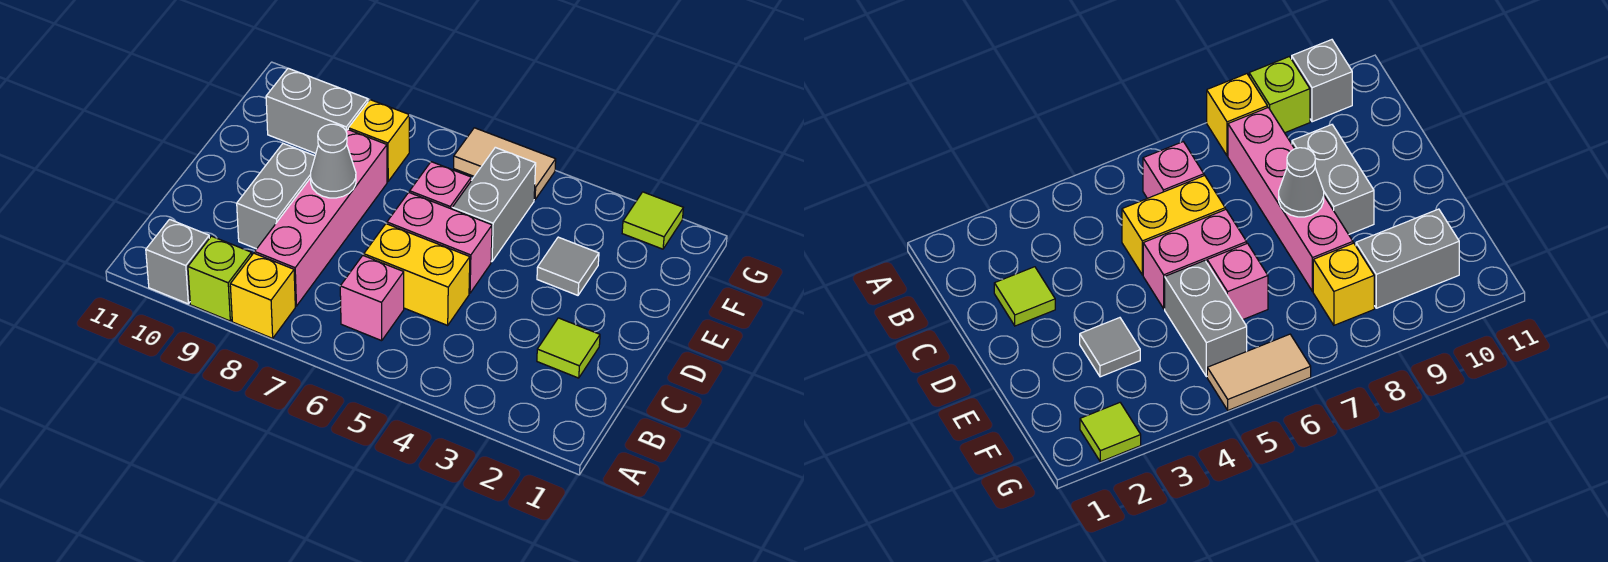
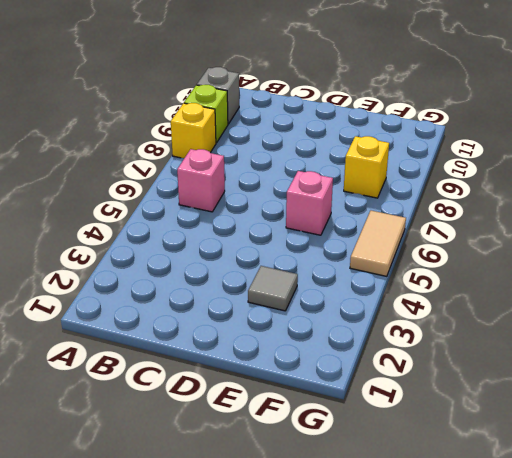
none -> pink brick B8:E8 level 1
none -> lime tile C2 level 1
none -> yellow brick C5:C6 level 1

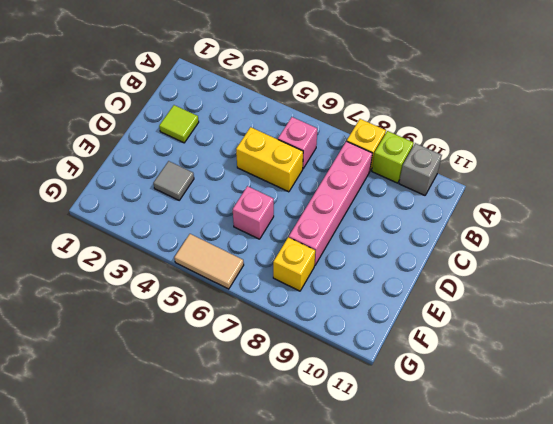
none -> grey brick C9:D9 level 1
none -> pink brick D5:D6 level 1
none -> grey brick E5:F5 level 1

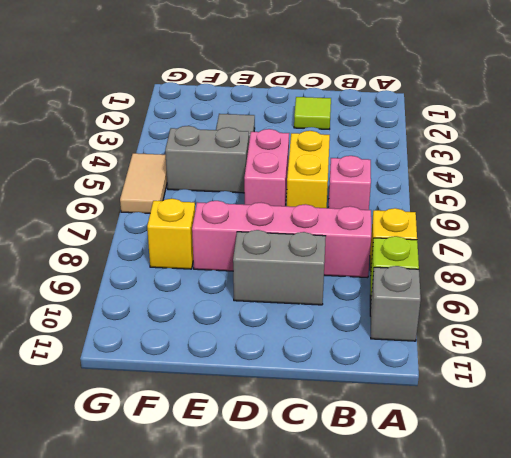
none -> pink brick E6 level 1
none -> grey brick F9:F10 level 1
none -> lime tile G2 level 1

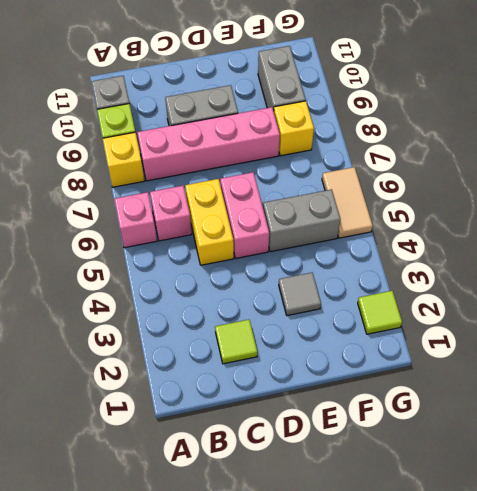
pink brick A6 level 1 -> pink brick E6 level 1
none -> grey cone D8 level 2

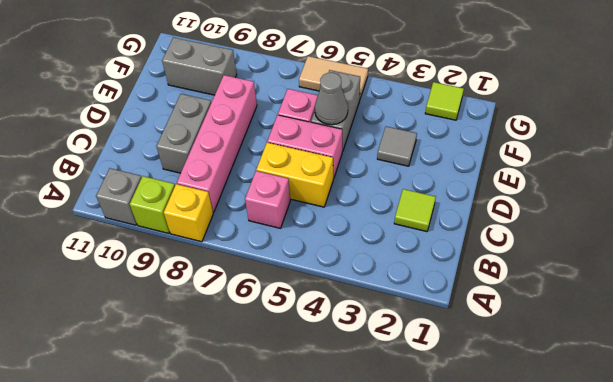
grey cone E5 level 2 -> grey cone D8 level 2
none -> yellow brick F8 level 1

